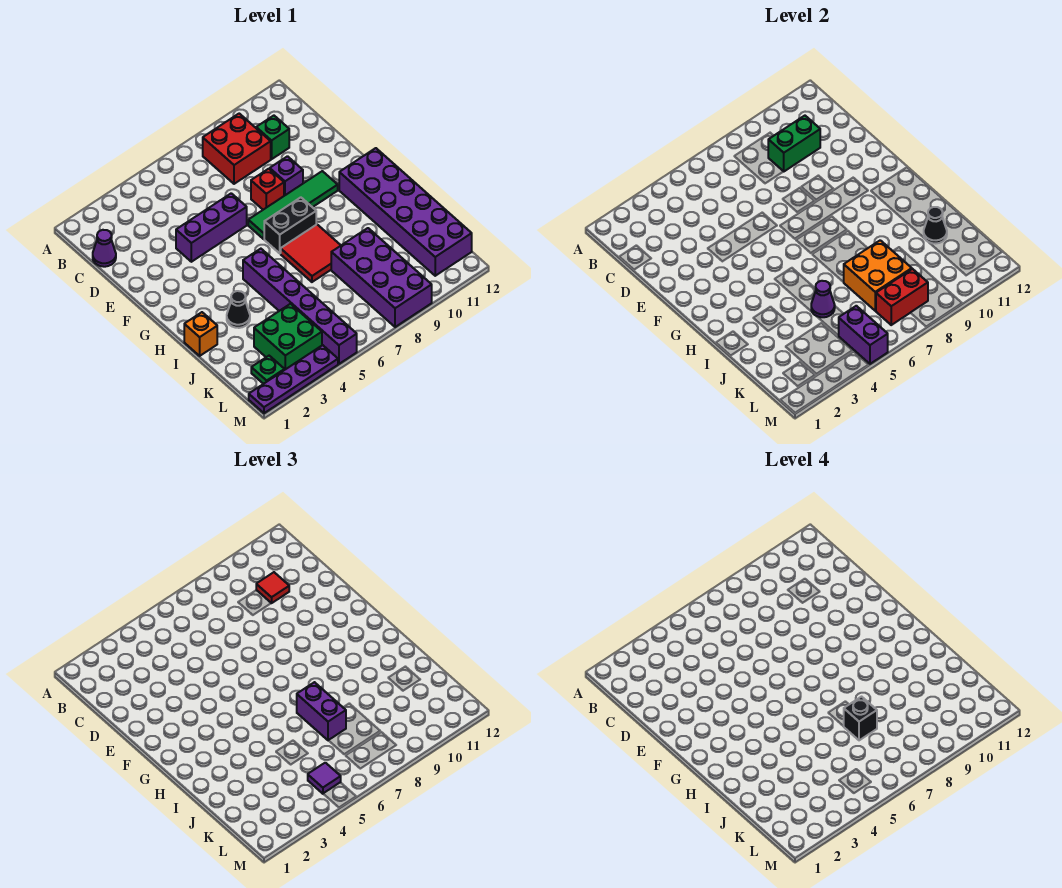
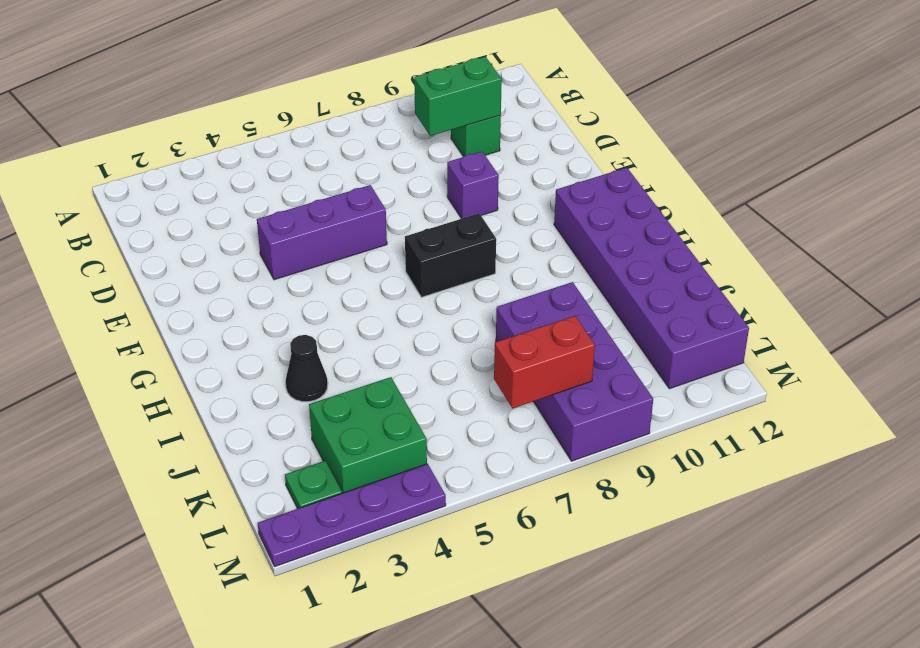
none -> red brick B8:C9 level 1
none -> purple cone C1 level 1
none -> red brick E8 level 1

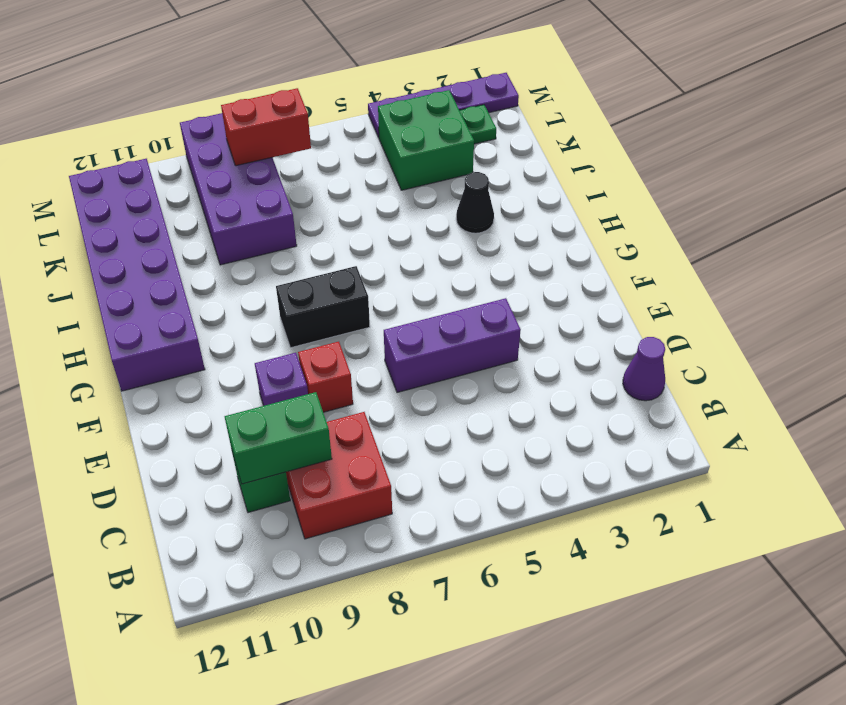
none -> green tile F7:F10 level 1
none -> purple brick H5:M5 level 1
none -> red tile H7:I8 level 1

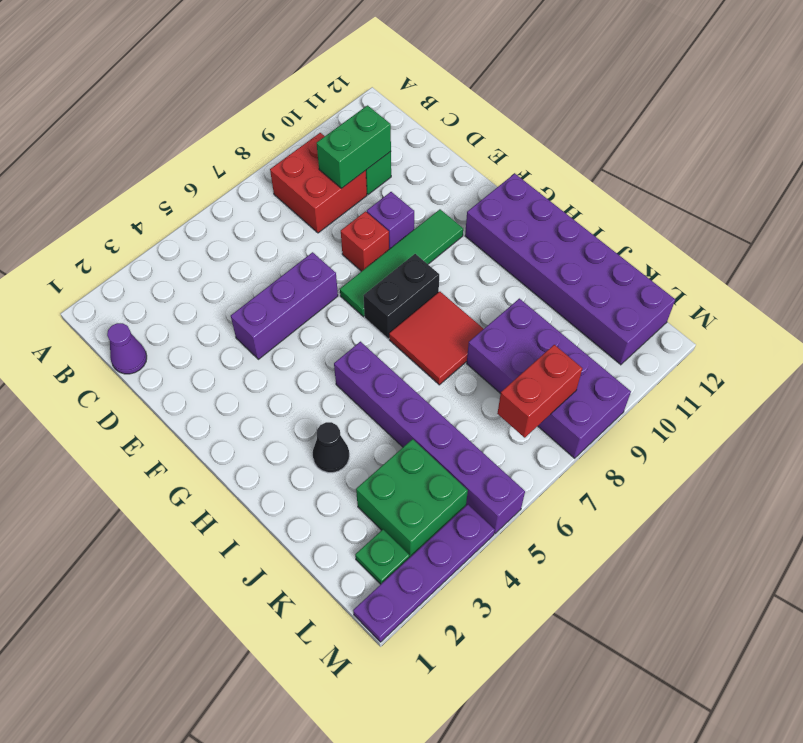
none -> orange brick I1 level 1
none -> purple cone J5 level 2
none -> orange brick J7:K8 level 2

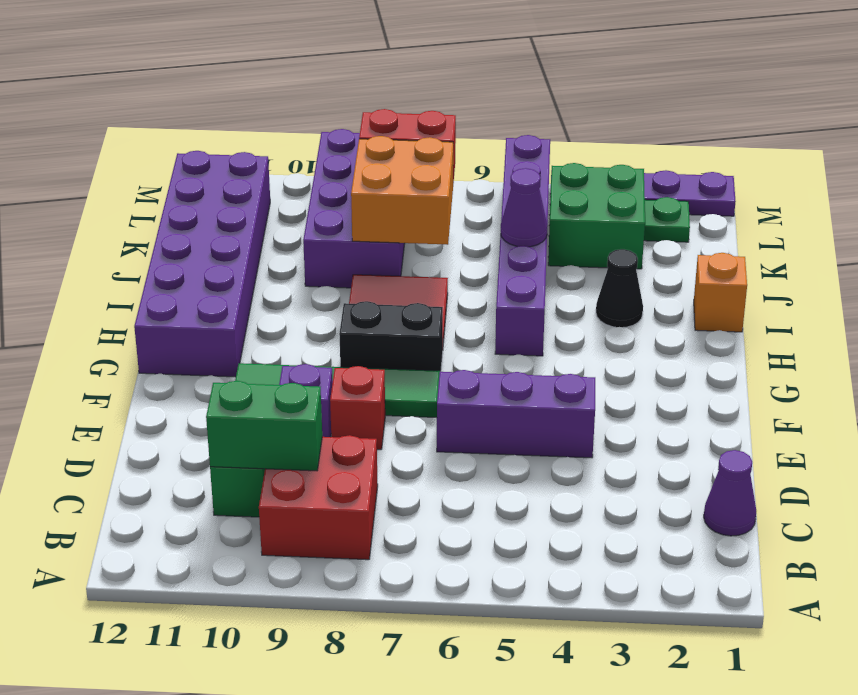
none -> black cone J11 level 2
none -> purple brick L5:M5 level 2
none -> red tile C10 level 3

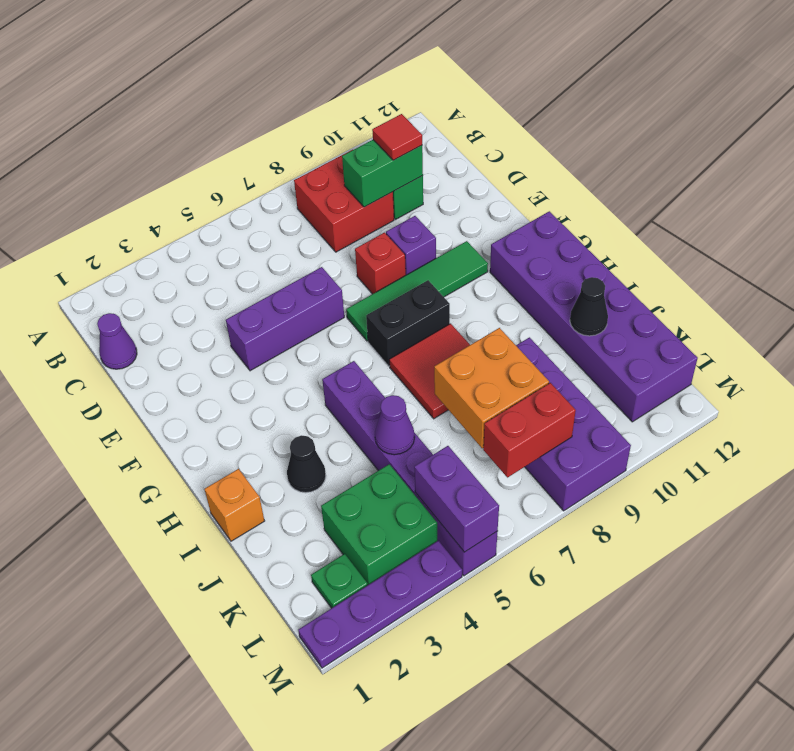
none -> purple brick I7:J7 level 3
none -> purple tile L5 level 3
none -> black brick J7 level 4

